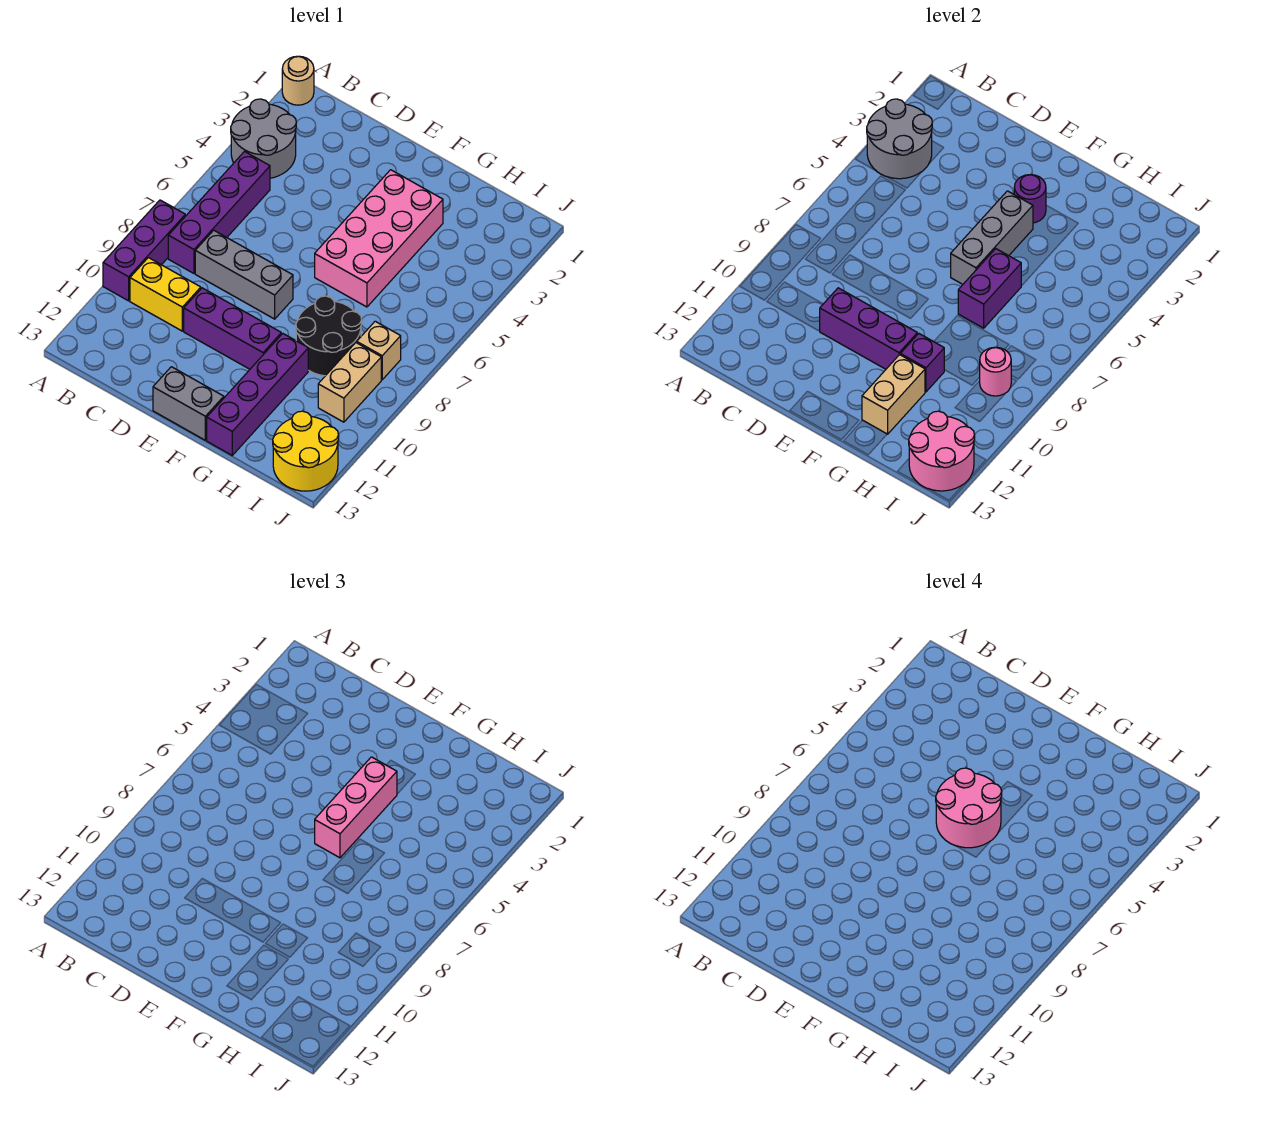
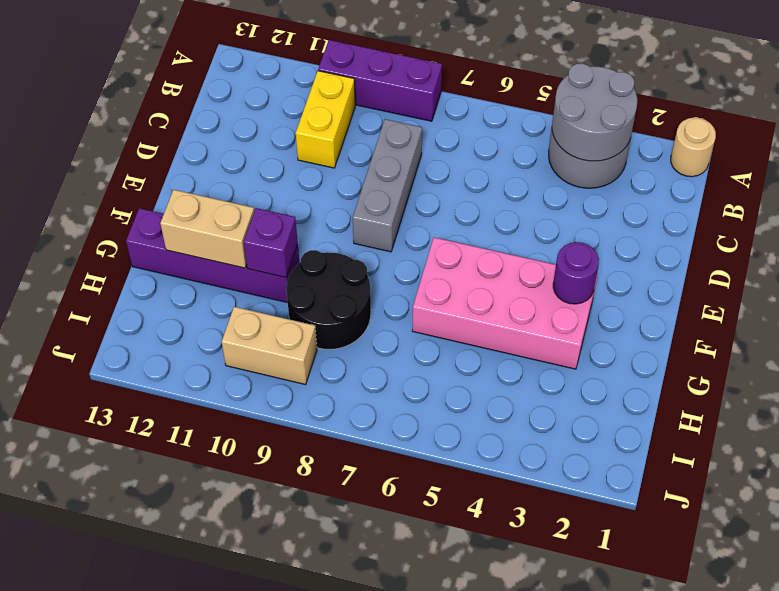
none -> purple brick B5:B8 level 1
none -> purple brick D10:F10 level 1
none -> grey brick E13:F13 level 1

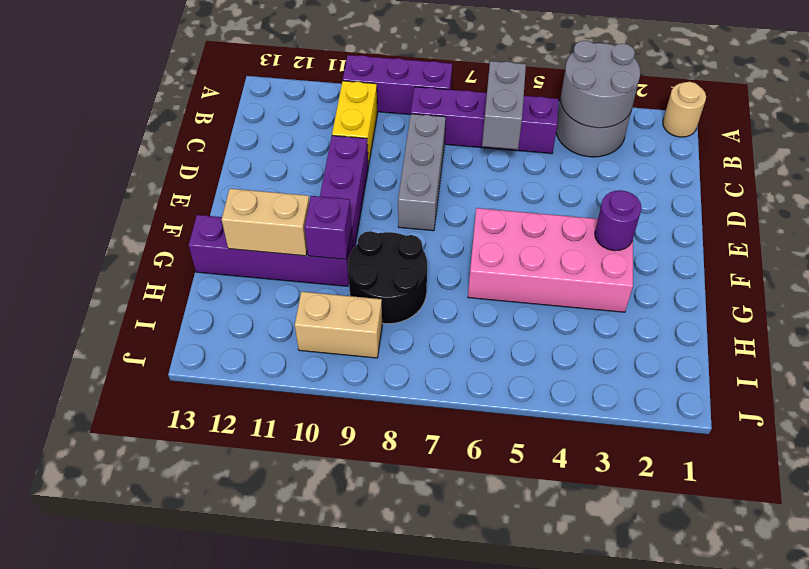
grey brick B6:C6 level 2 -> grey brick E13:F13 level 1
none -> tan brick I8 level 1
none -> yellow round brick I12:J13 level 1
none -> purple brick D10:F10 level 2

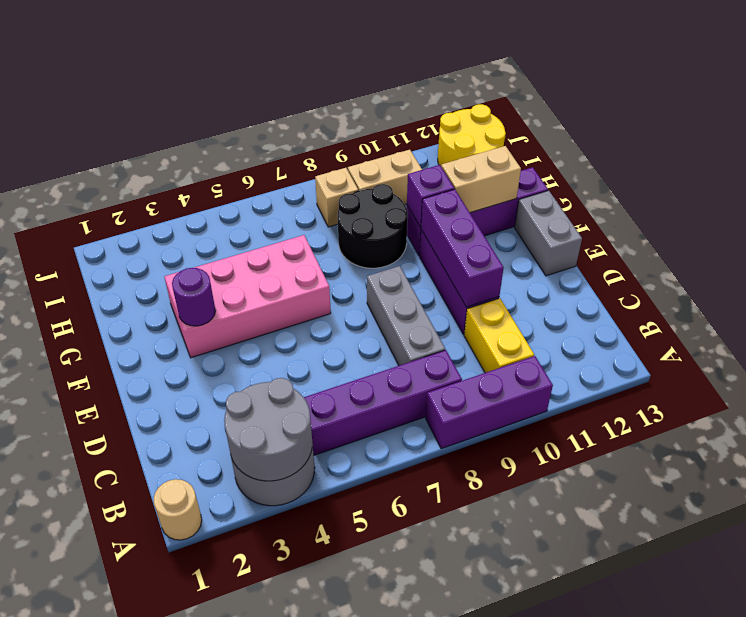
none -> grey brick F4:F6 level 2
none -> purple brick G6:G7 level 2
none -> pink round brick I9 level 2

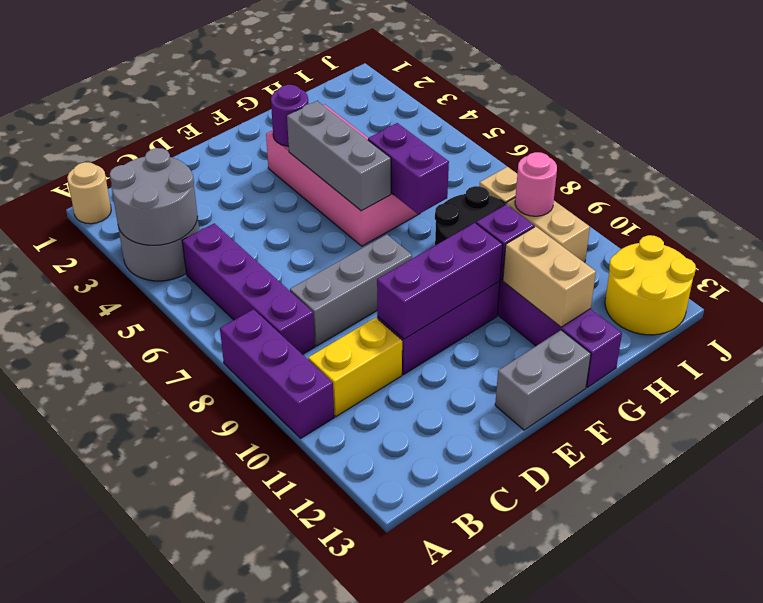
none -> pink round brick I12:J13 level 2
none -> pink brick F4:F6 level 3
none -> pink round brick E5:F6 level 4

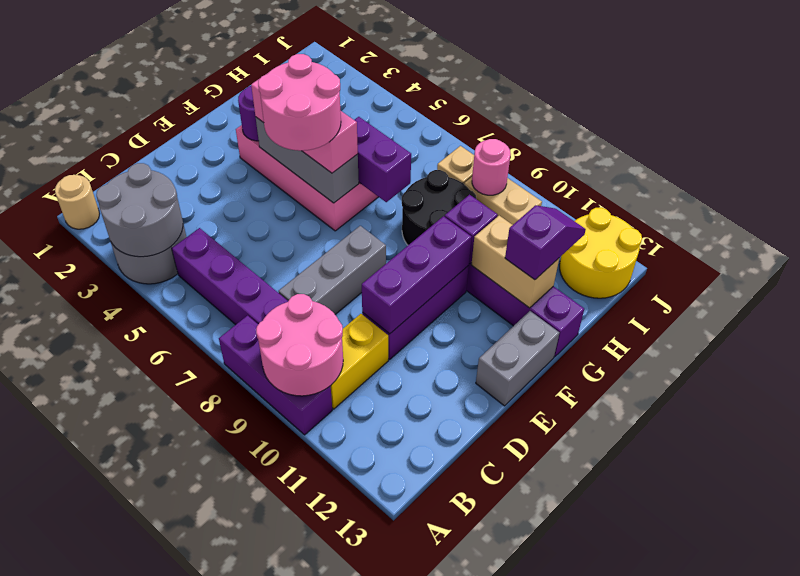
pink round brick A9:B10 level 2 -> pink round brick I12:J13 level 2
purple slope G12:H12 level 3 top G -> none

